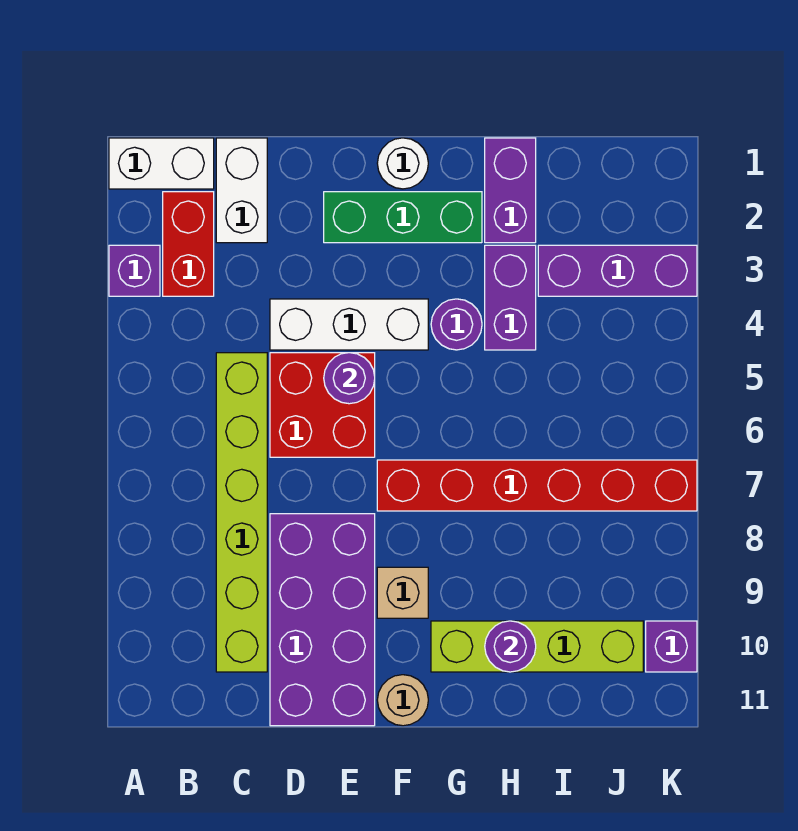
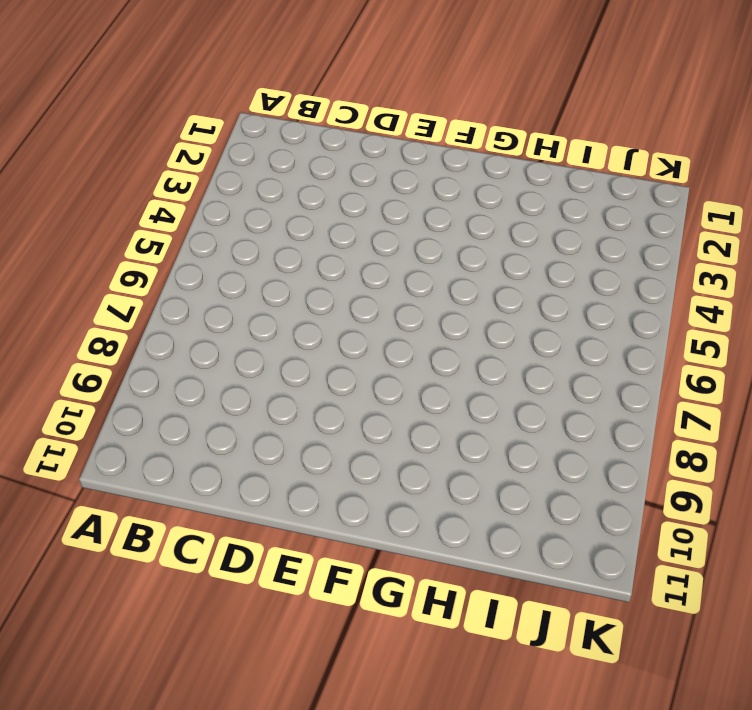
none -> white brick A1:B1 level 1
none -> purple brick A3 level 1
none -> red brick B2:B3 level 1

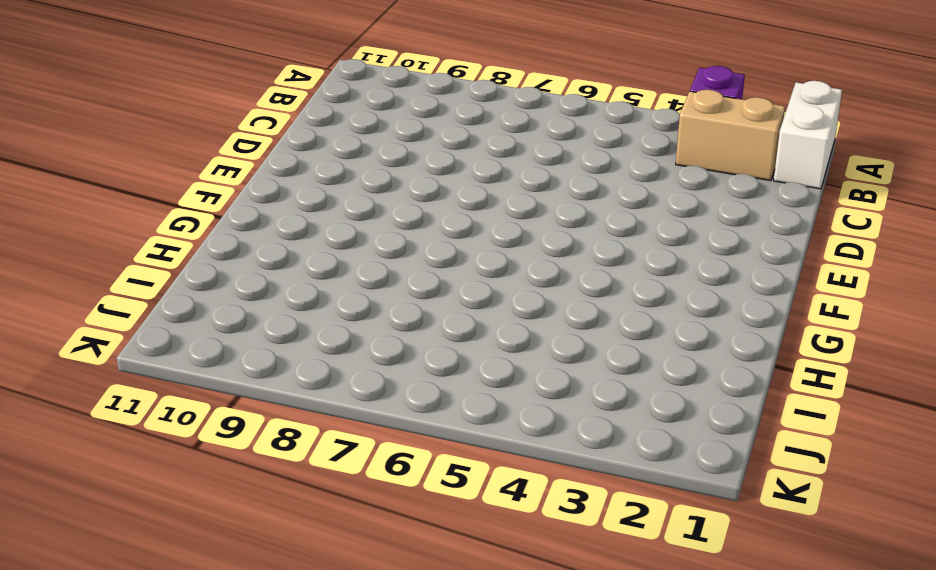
tan brick B2:B3 level 1 -> red brick B2:B3 level 1
none -> white brick C1:C2 level 1
none -> lime brick C5:C10 level 1
none -> white brick D4:F4 level 1

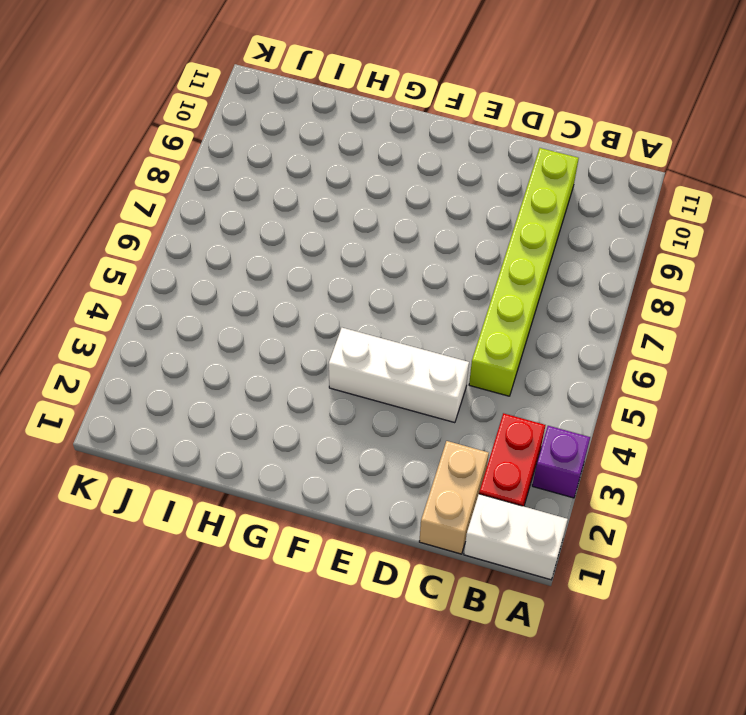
tan brick C1:C2 level 1 -> white brick C1:C2 level 1
none -> red brick D5:E6 level 1
none -> purple brick D8:E11 level 1
none -> green brick E2:G2 level 1

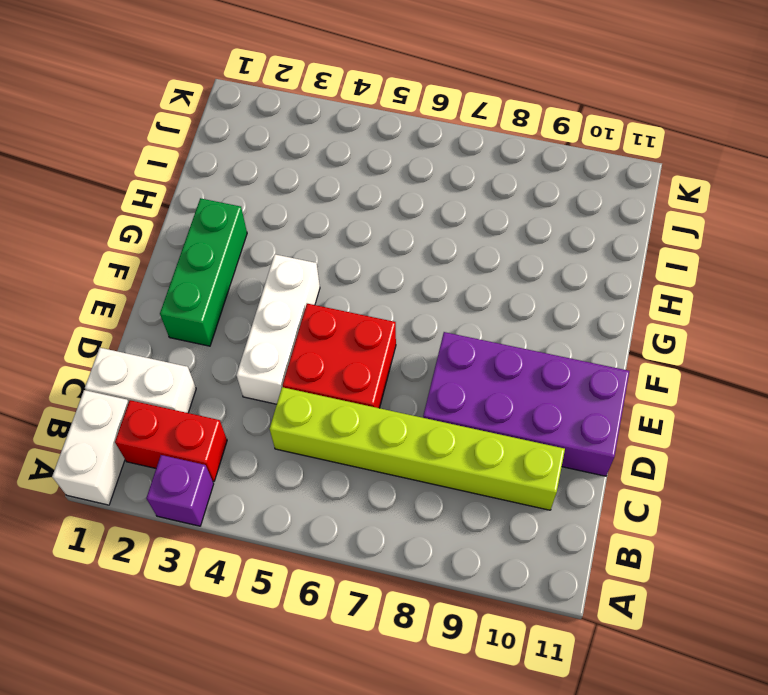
none -> white round brick F1 level 1
none -> red brick F7:K7 level 1
none -> tan brick F9 level 1

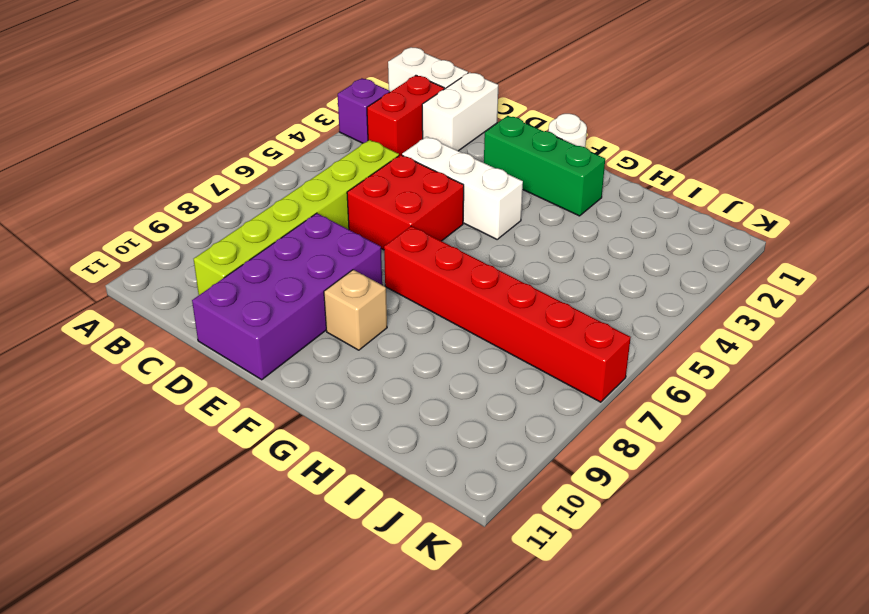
none -> tan round brick F11 level 1
none -> purple round brick G4 level 1
none -> lime brick G10:J10 level 1

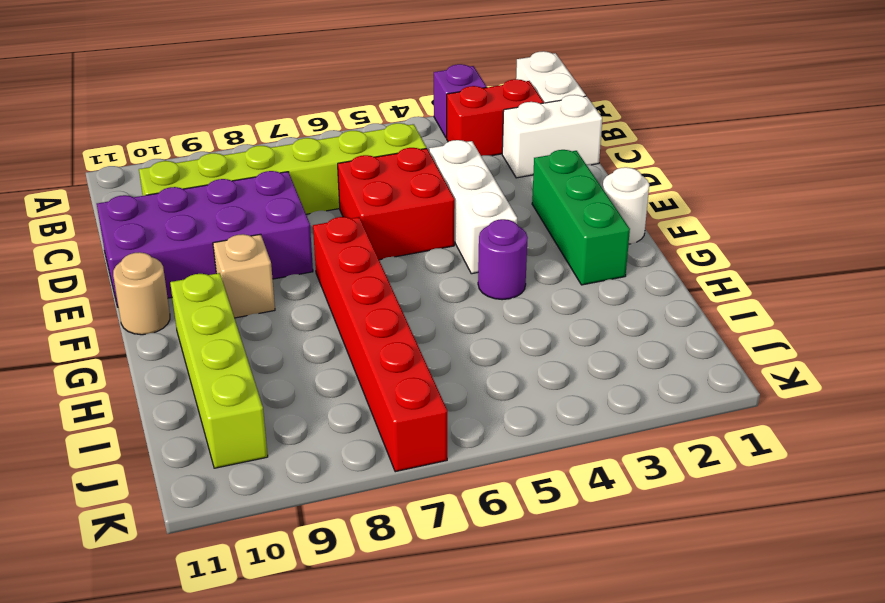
none -> purple brick H1:H2 level 1
none -> purple brick H3:H4 level 1
none -> purple brick I3:K3 level 1

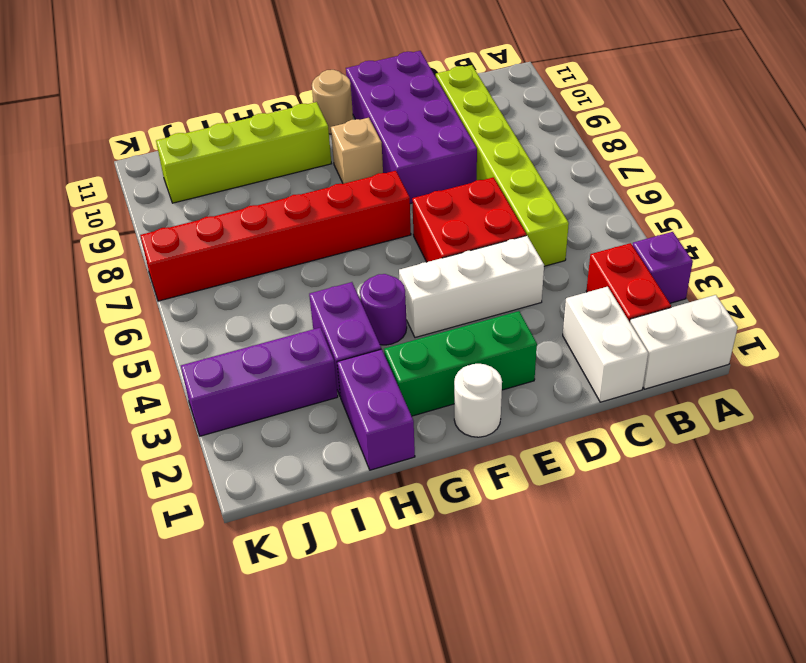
none -> purple brick K10 level 1
none -> purple round brick E5 level 2
none -> purple round brick H10 level 2

